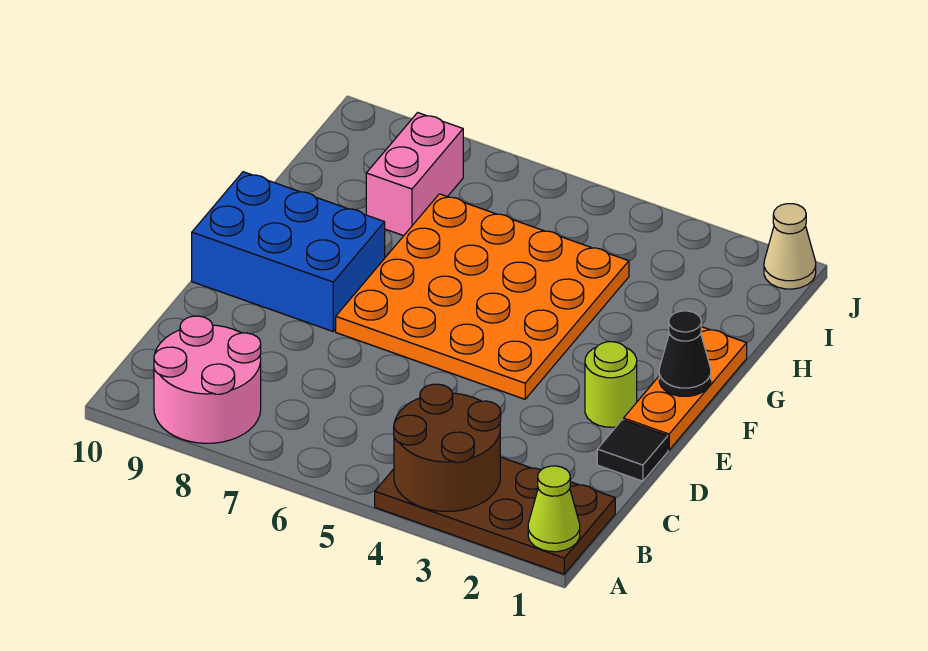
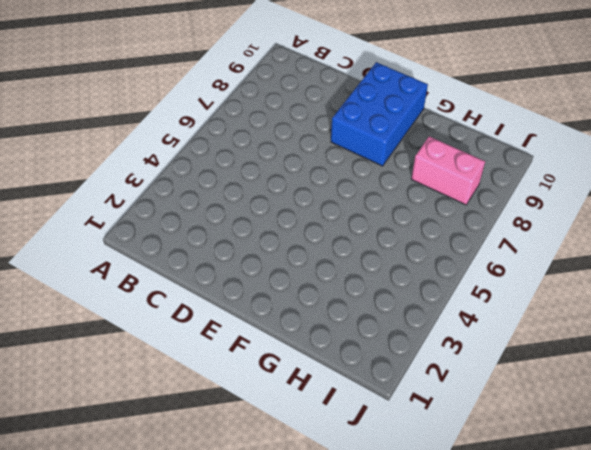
none -> brown plate A1:B4 level 1
none -> pink round brick A8:B9 level 1
none -> black tile D1 level 1

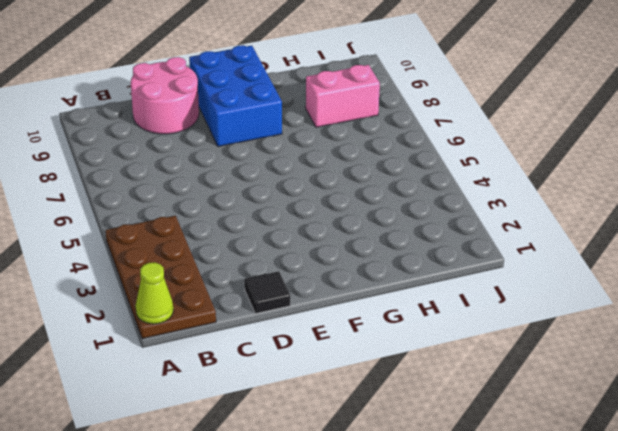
pink round brick C9:D10 level 1 -> pink round brick A8:B9 level 1
none -> orange plate E1:G1 level 1
none -> lime round brick E2 level 1
none -> orange plate E4:H7 level 1

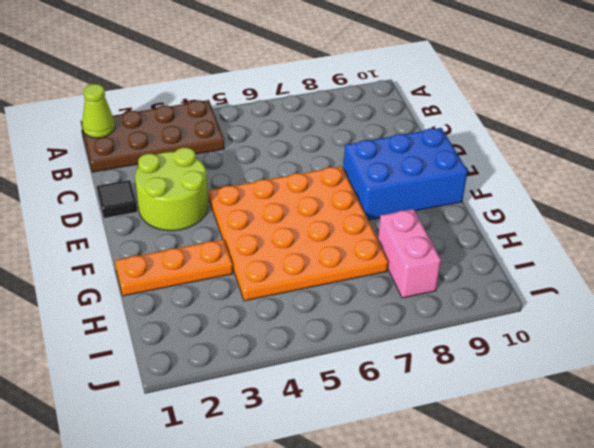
lime round brick D2:E3 level 1 -> lime round brick E2 level 1
orange plate G1:G3 level 1 -> orange plate E1:G1 level 1
none -> pink round brick A8:B9 level 1
none -> tan cone J1 level 1
none -> brown round brick A3:B4 level 2

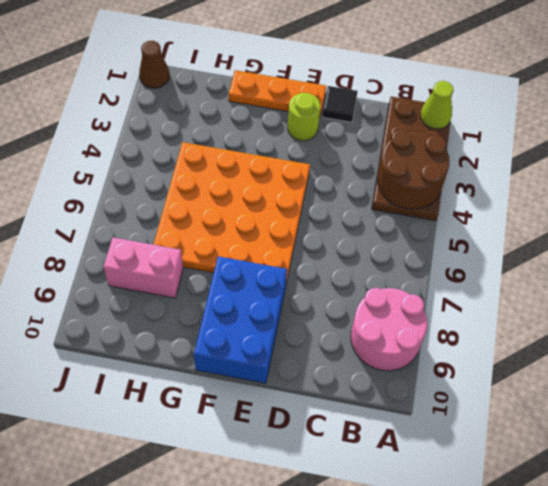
brown cone J1 level 1 -> tan cone J1 level 1
none -> black cone F1 level 2

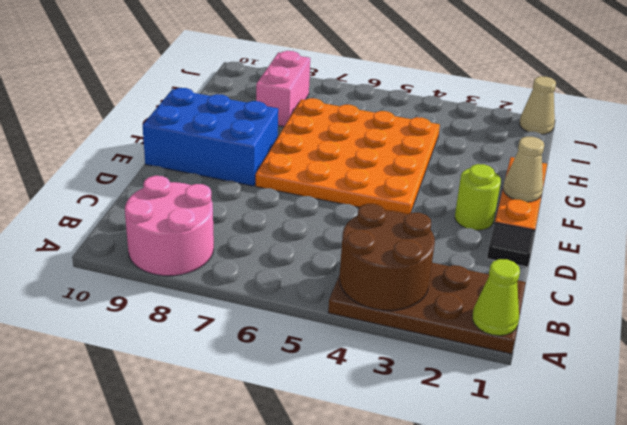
tan cone F1 level 2 -> black cone F1 level 2

